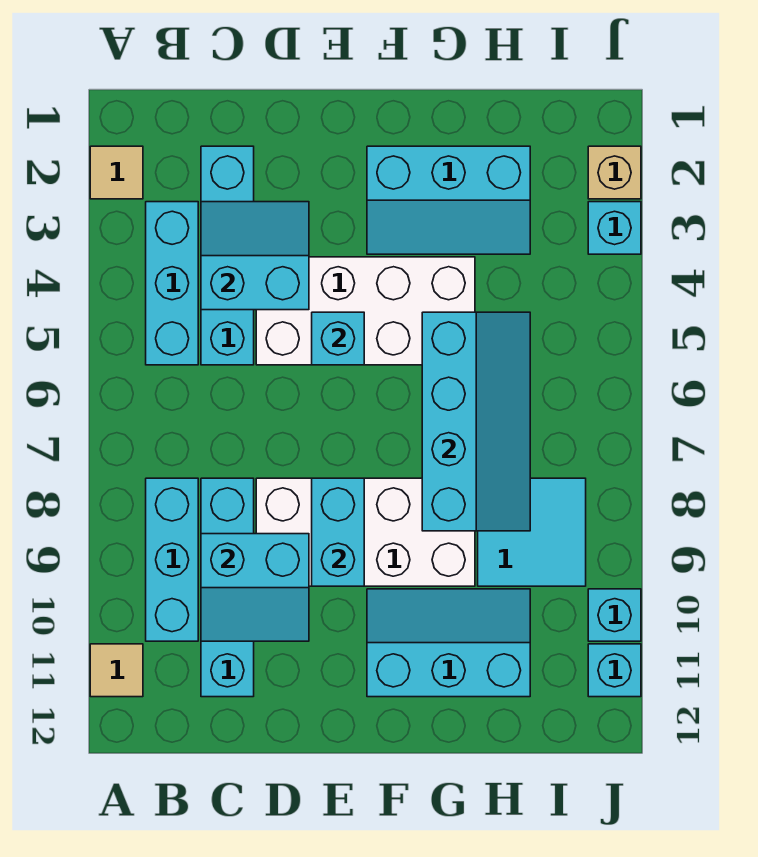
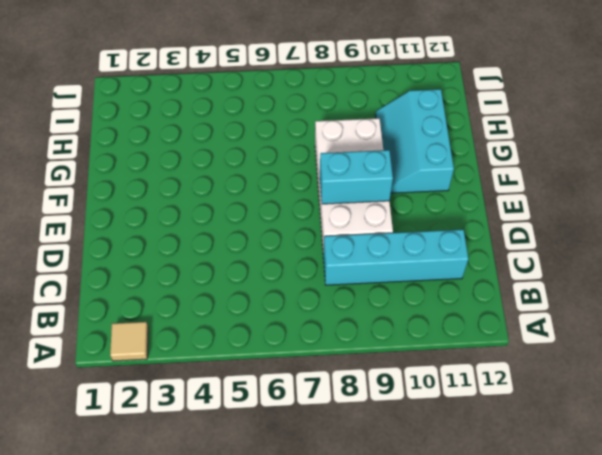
none -> tan tile A11 level 1
none -> cyan brick B3:B5 level 1
none -> cyan brick B8:B10 level 1

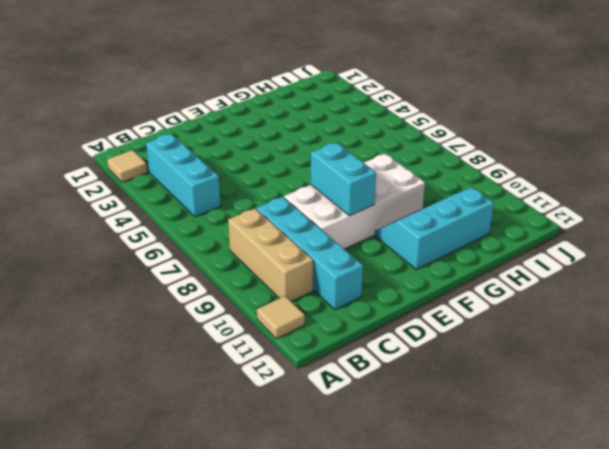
tan brick B8:B10 level 1 -> cyan brick B8:B10 level 1
none -> cyan brick C2:C5 level 1
none -> white brick D4:G5 level 1
none -> cyan slope F2:H3 level 1 top 2

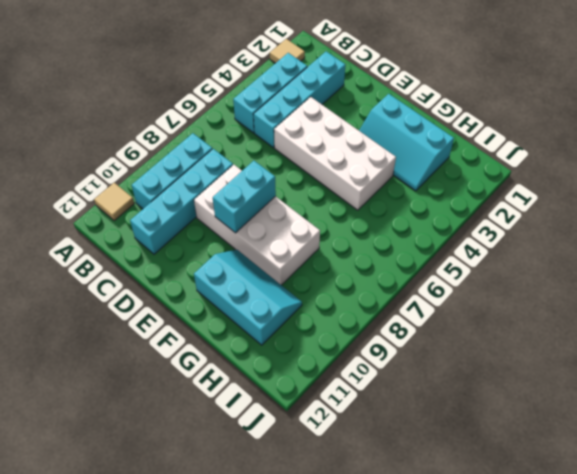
none -> cyan tile H8:I9 level 1
none -> tan brick J2 level 1
none -> cyan brick J3 level 1

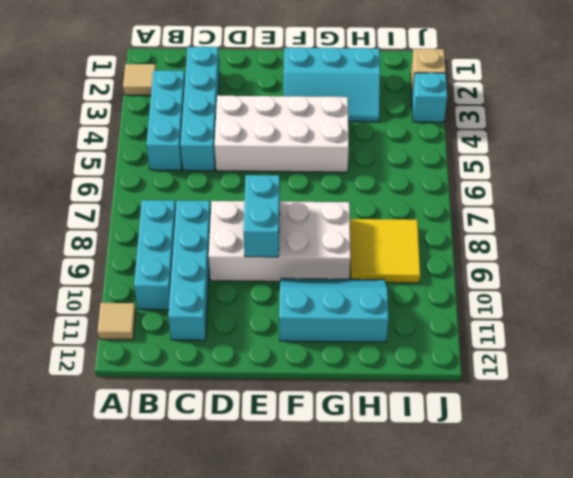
yellow tile H8:I9 level 1 -> cyan tile H8:I9 level 1
none -> cyan brick J10 level 1
none -> cyan brick J11 level 1
none -> cyan slope C3:D4 level 2 top 4

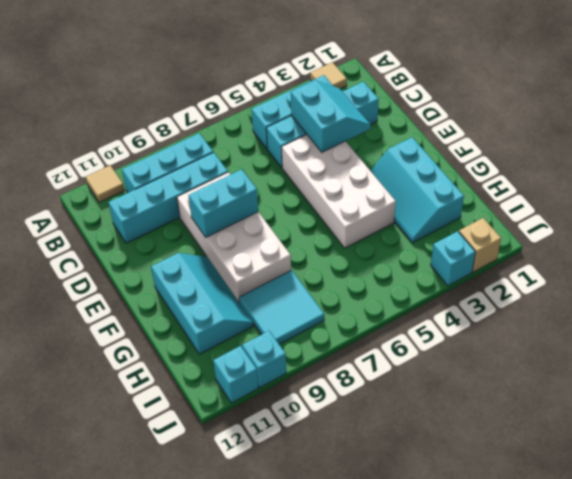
none -> cyan slope C9:D10 level 2 top 9
none -> cyan brick E5 level 2
none -> cyan slope G5:H8 level 2 top G

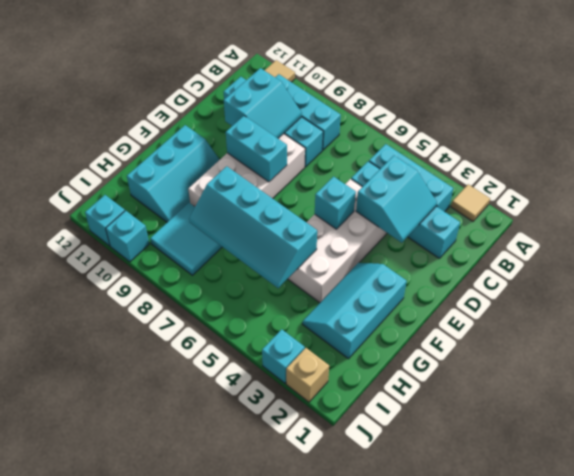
cyan slope C9:D10 level 2 top 10 -> cyan slope C9:D10 level 2 top 9

